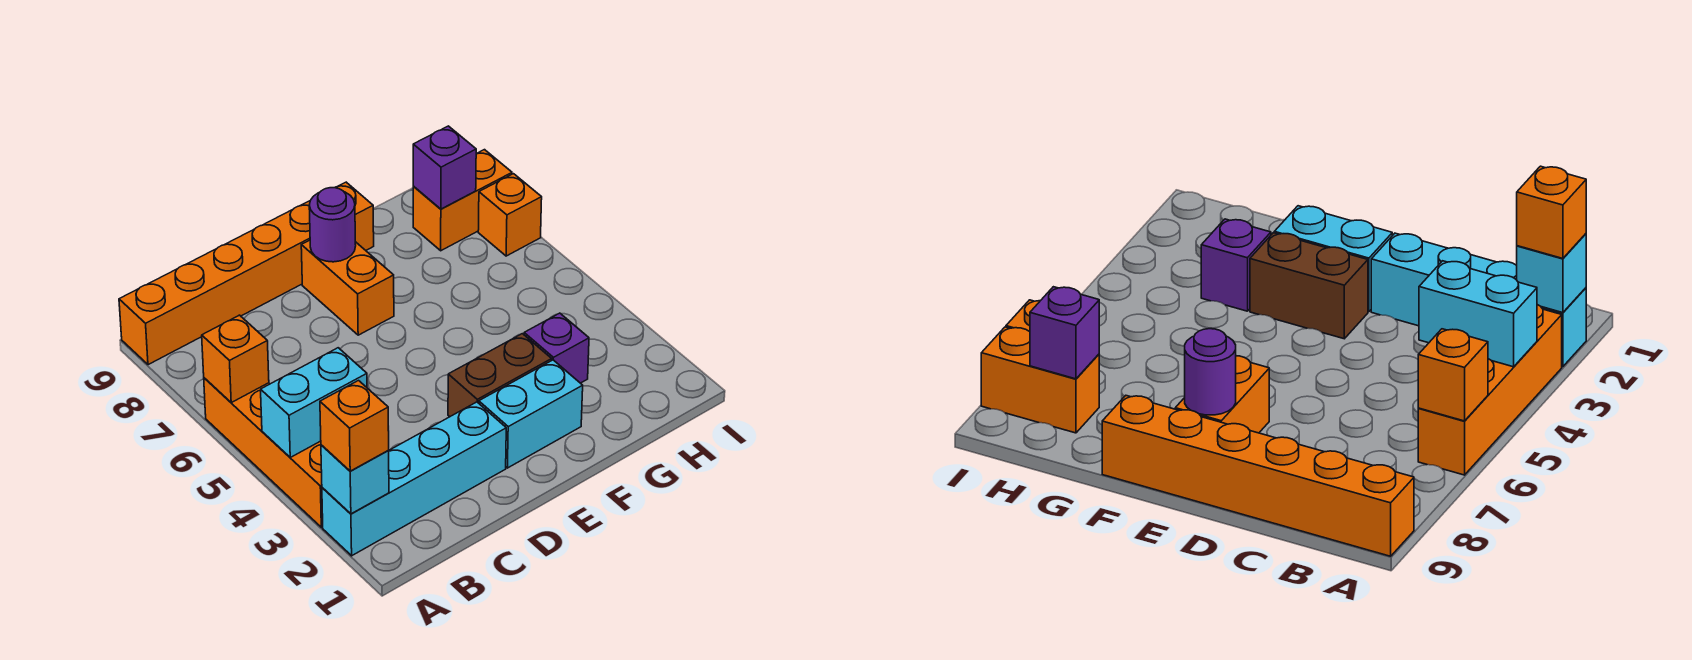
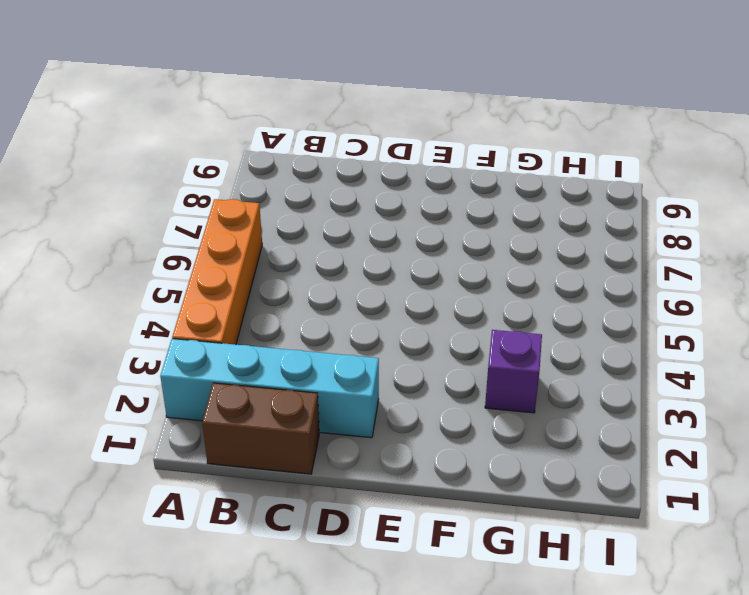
brown brick B1:C1 level 1 -> brown brick E3:F3 level 1
none -> orange brick A9:F9 level 1
none -> cyan brick E2:F2 level 1
none -> orange brick E7:E8 level 1

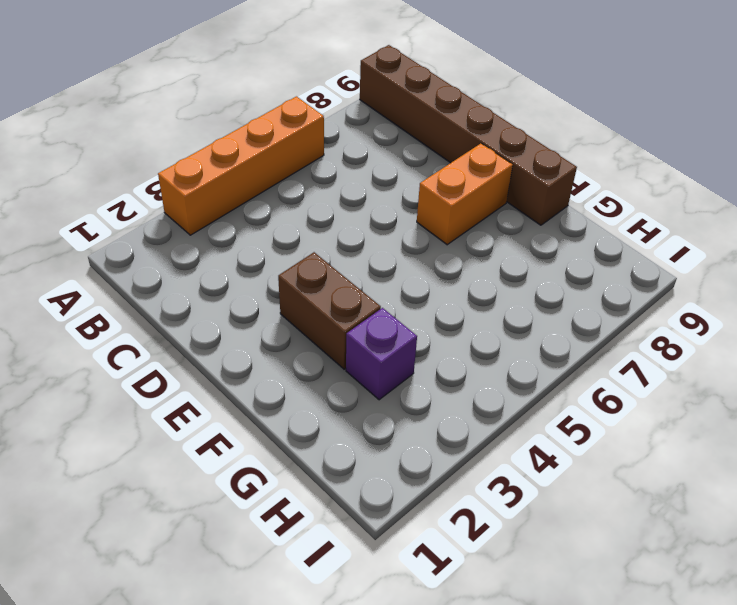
brown brick A9:F9 level 1 -> orange brick A9:F9 level 1
none -> cyan brick A2:D2 level 1
none -> cyan brick E2:F2 level 1
none -> orange brick H8:I8 level 1

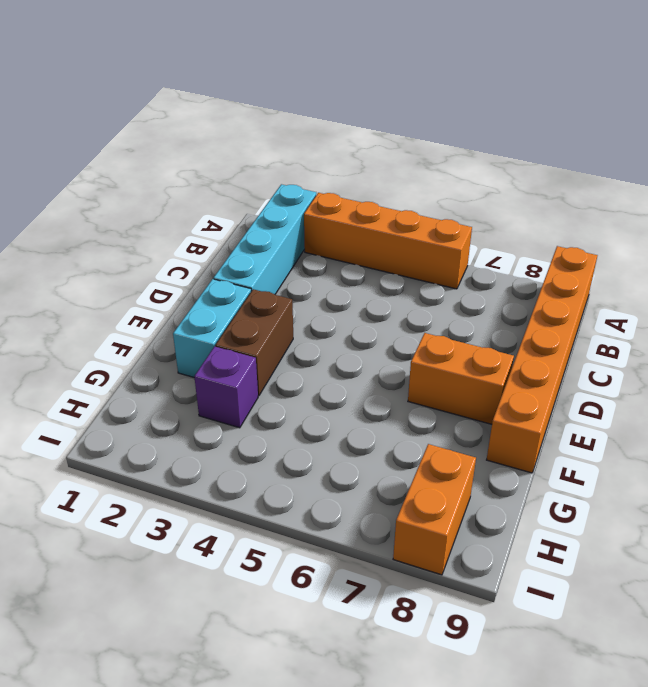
none -> orange brick I7 level 1
none -> cyan brick A2 level 2
none -> cyan brick A4:B4 level 2

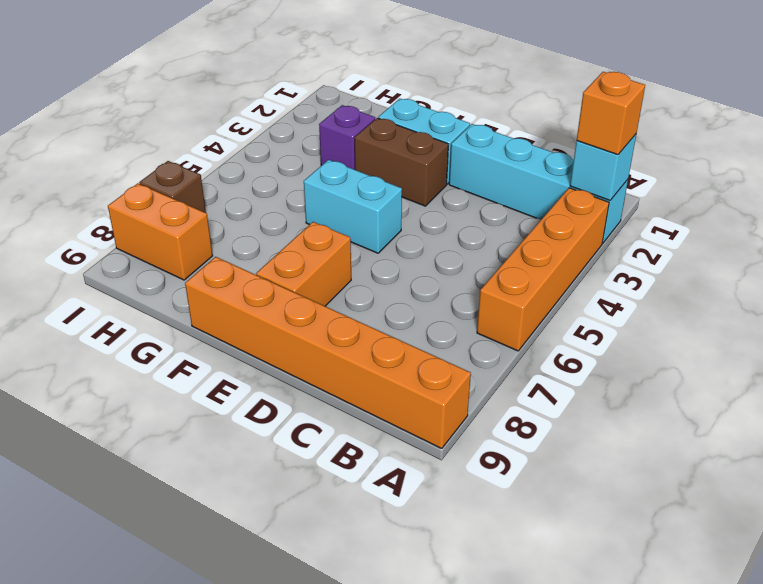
cyan brick E5:F5 level 1 -> cyan brick A4:B4 level 2
brown brick I7 level 1 -> orange brick I7 level 1
none -> orange brick A6 level 2
none -> purple round brick E8 level 2
none -> purple brick H8 level 2

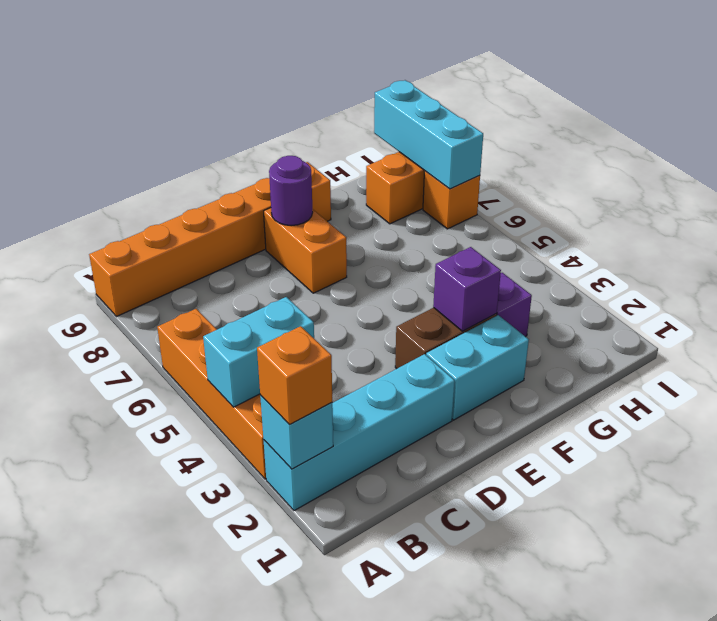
purple brick F3 level 2 -> purple brick H8 level 2
cyan brick I7:I9 level 2 -> none
none -> orange brick A6 level 2

